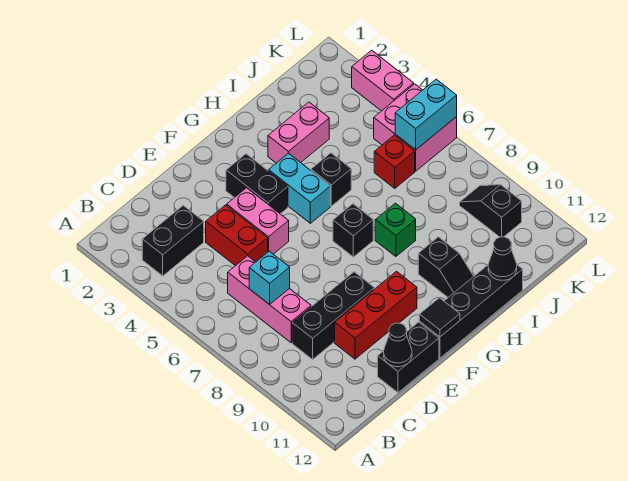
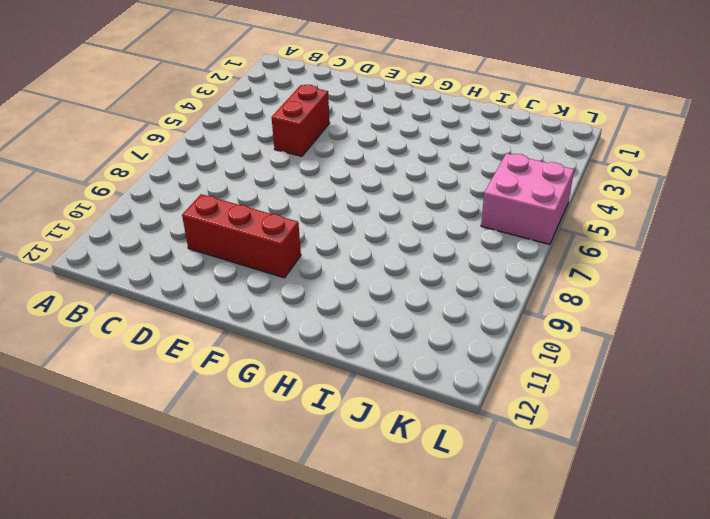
none -> black brick B3:C3 level 1
none -> pink brick C6:C8 level 1
none -> black brick C9:E9 level 1

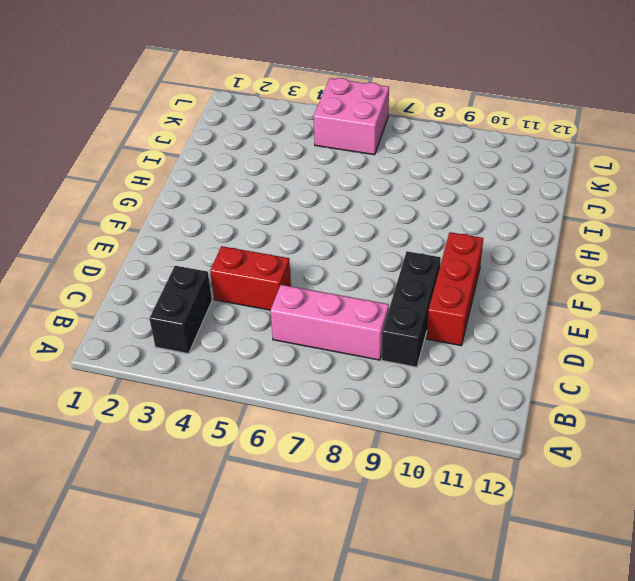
none -> black brick D12:E12 level 1
none -> pink brick E4:E5 level 1
none -> black brick F3:F4 level 1

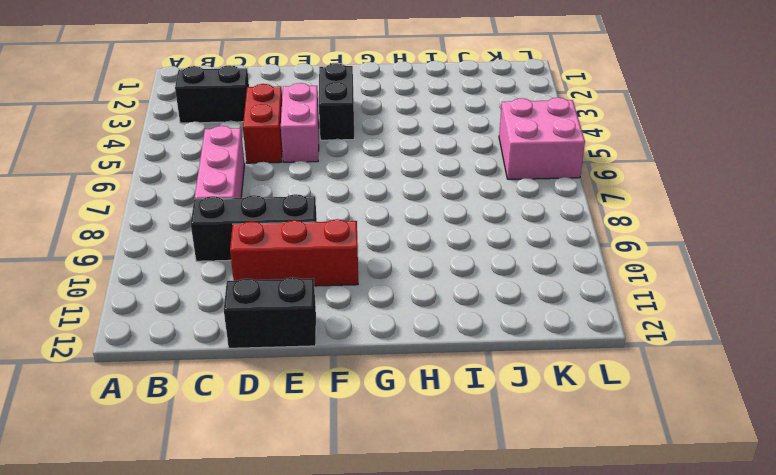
none -> black brick F12:I12 level 1
none -> cyan brick G4:G5 level 1
none -> black brick G7 level 1

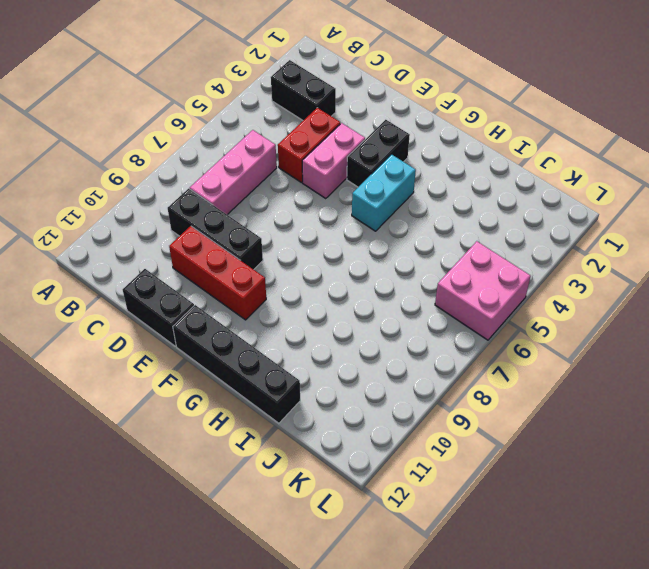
none -> black brick G7 level 1
none -> pink brick H3:I3 level 1
none -> black brick H5 level 1

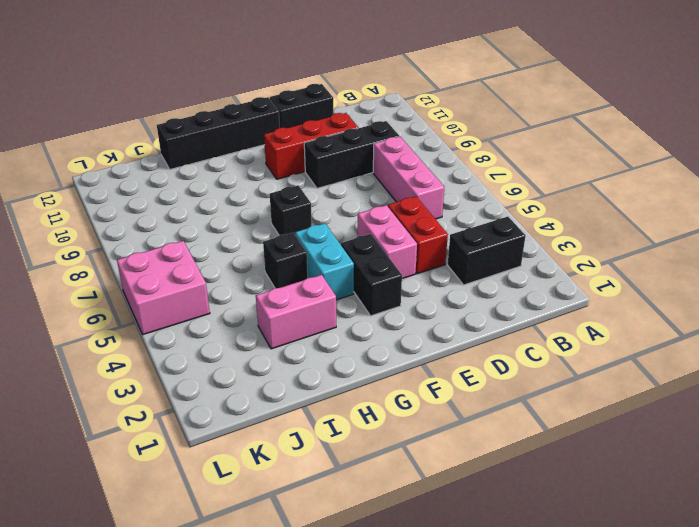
none -> green brick H8 level 1
none -> black slope H10:H11 level 1 top 10
none -> red brick J6 level 1

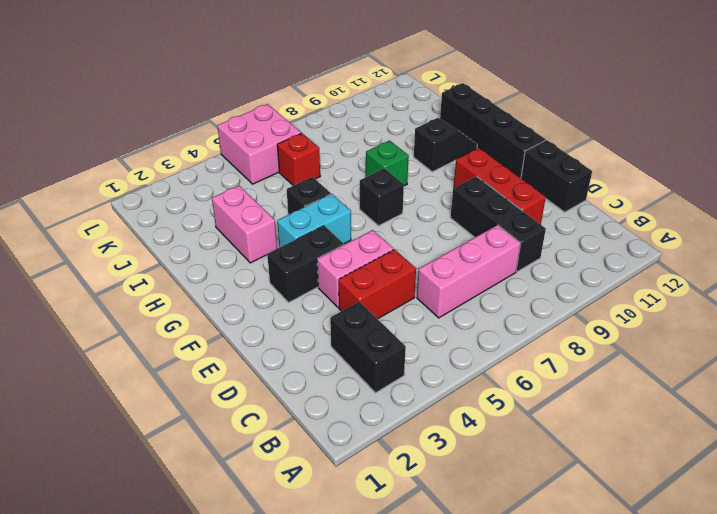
none -> black slope K9:K10 level 1 top 10
none -> pink brick L3:L4 level 1
none -> cyan brick C7 level 2

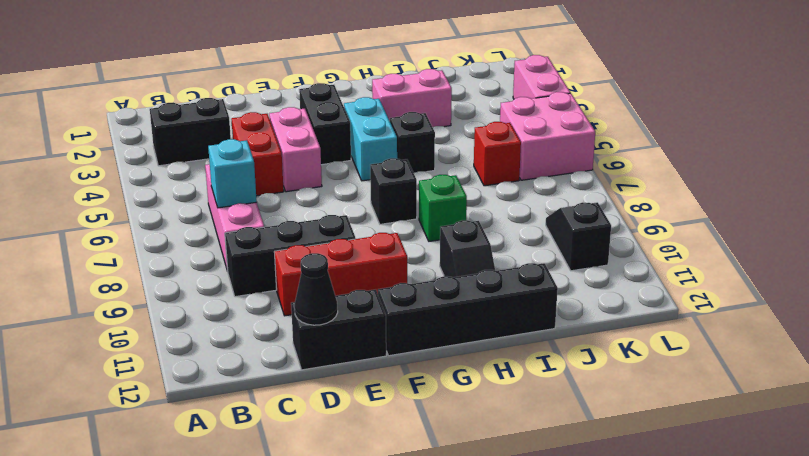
none -> black tile F12 level 2
none -> black cone I12 level 2
none -> cyan brick K6:L6 level 2

